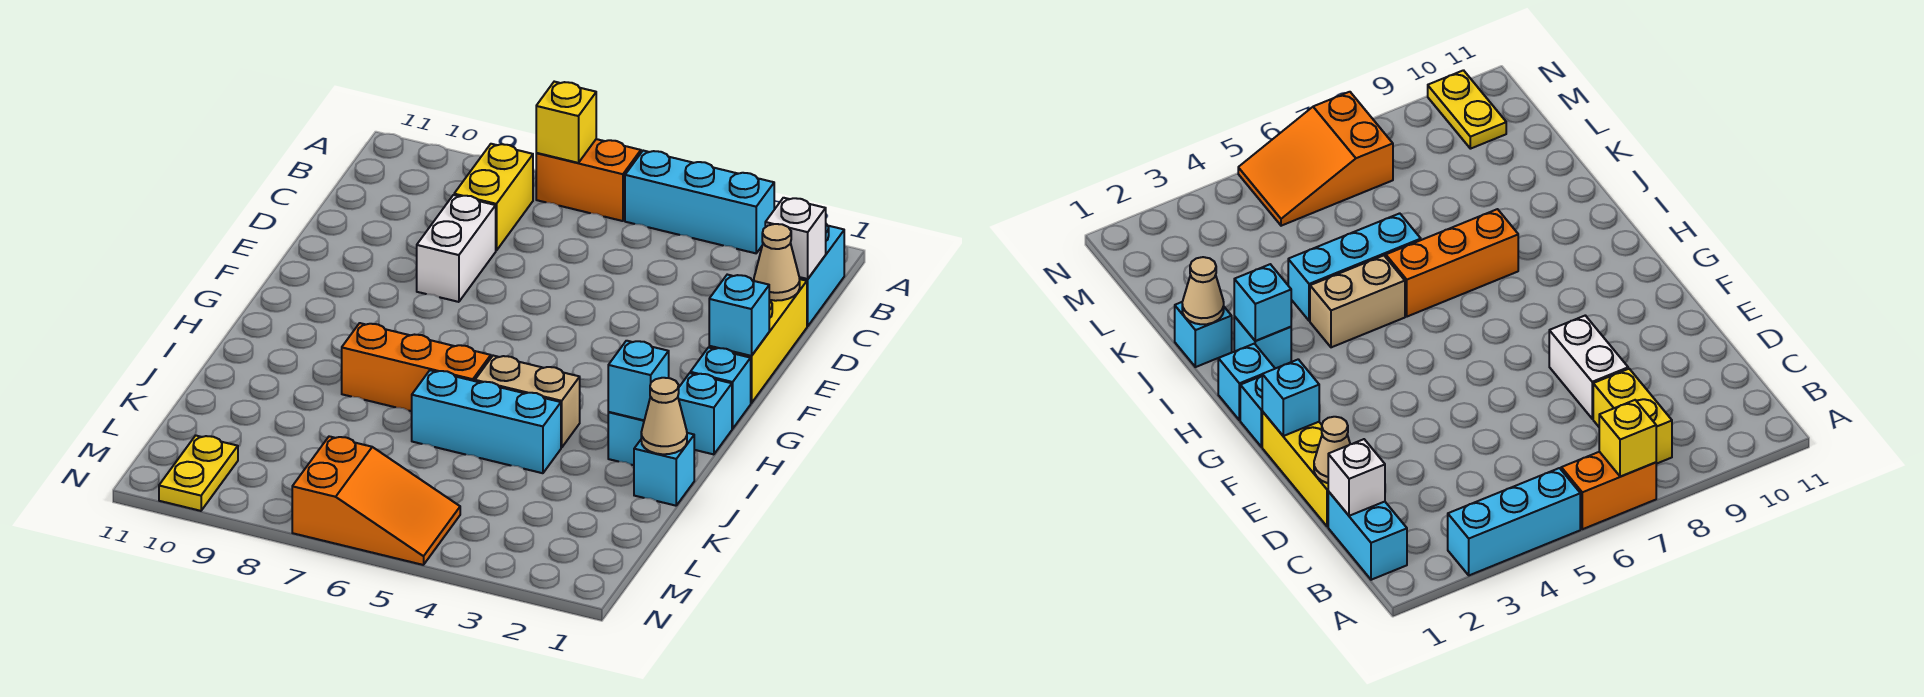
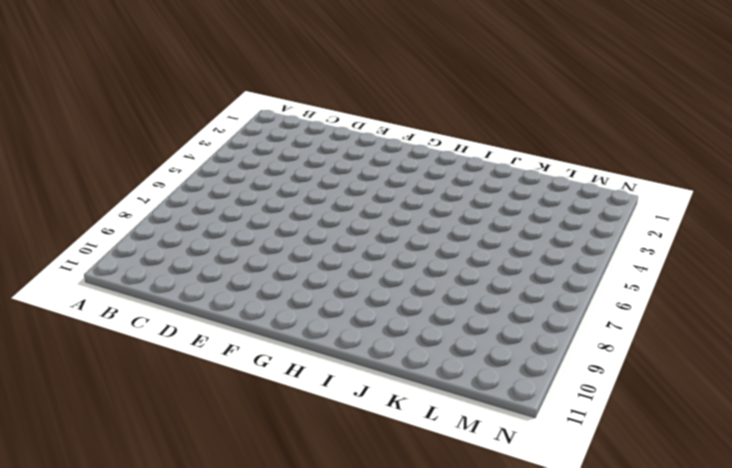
none -> cyan brick A3:A5 level 1
none -> orange brick A6:A7 level 1
none -> cyan brick B1:C1 level 1

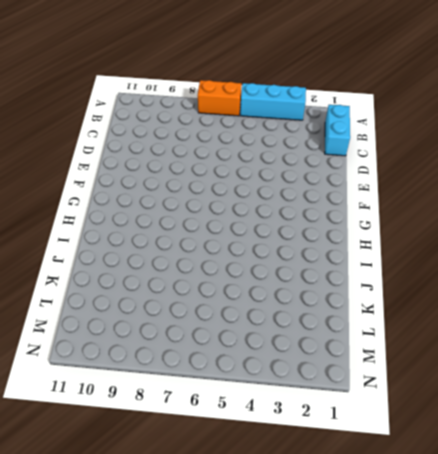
none -> yellow brick B8:C8 level 1
none -> yellow brick D1:F1 level 1
none -> white brick D8:E8 level 1

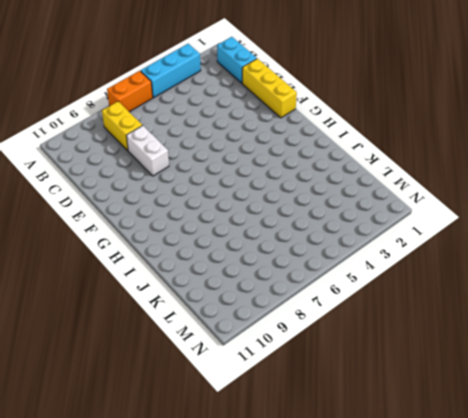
none -> cyan brick G1 level 1
none -> cyan brick H1 level 1
none -> cyan brick I2 level 1

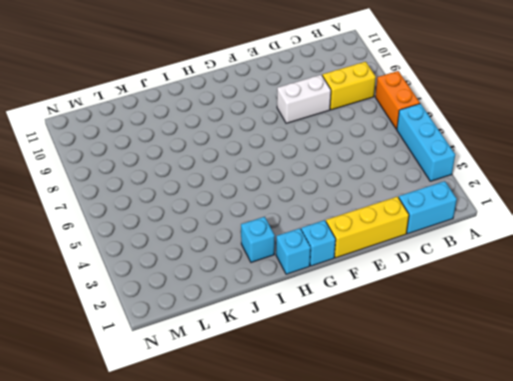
none -> tan brick I4:I5 level 1
none -> orange brick I6:I8 level 1
none -> cyan brick J1 level 1

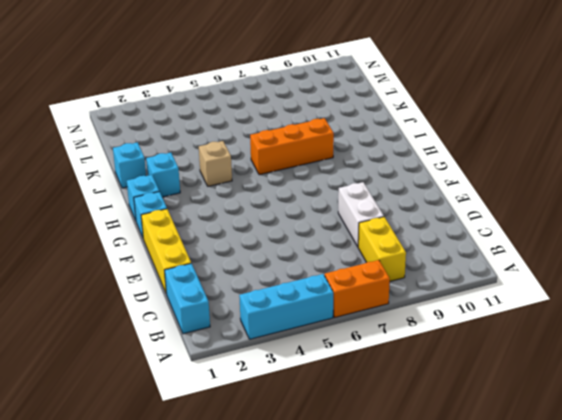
tan brick I4 level 1 -> tan brick I4:I5 level 1
none -> cyan brick J4:J6 level 1
none -> orange slope M5:N7 level 1 top 7
none -> yellow plate M10:N10 level 1

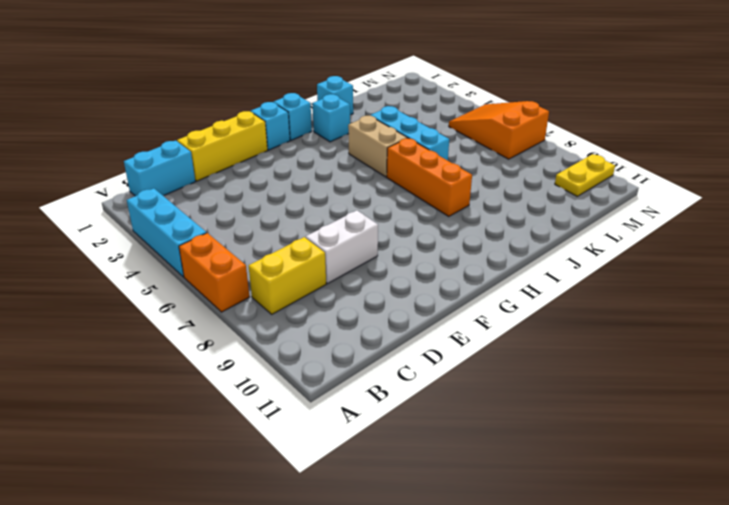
none -> yellow brick A7 level 2
none -> white brick C1 level 2
none -> tan cone D1 level 2

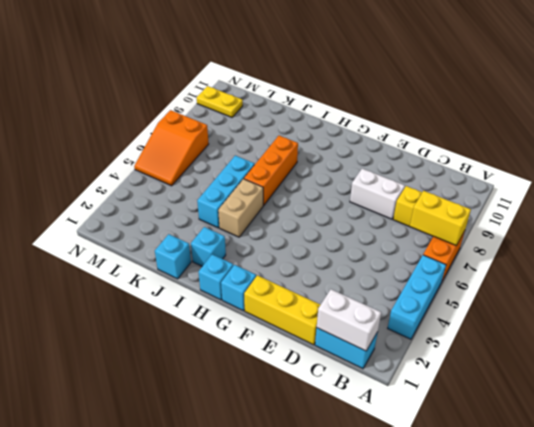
yellow brick A7:B7 level 2 -> yellow brick A7 level 2
white brick B1:C1 level 2 -> white brick C1 level 2
none -> tan cone D1 level 2
none -> cyan brick F1 level 2
none -> cyan brick I2 level 2

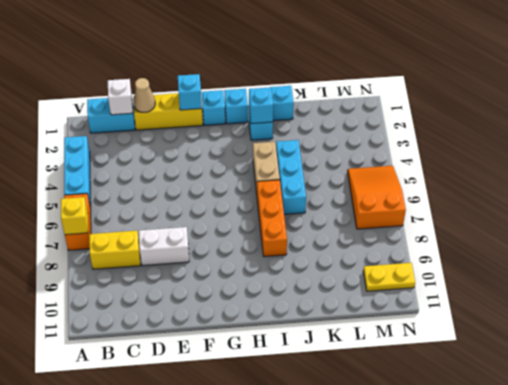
none -> tan cone J1 level 2

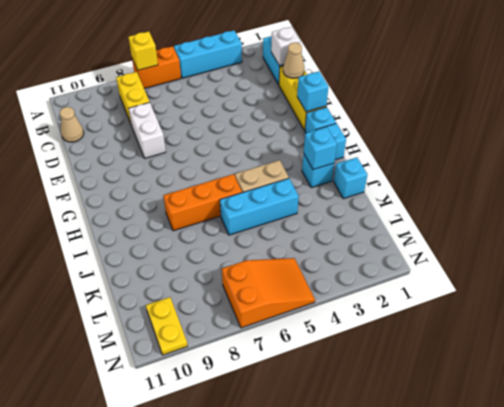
tan cone C11 level 1 -> tan cone J1 level 2

